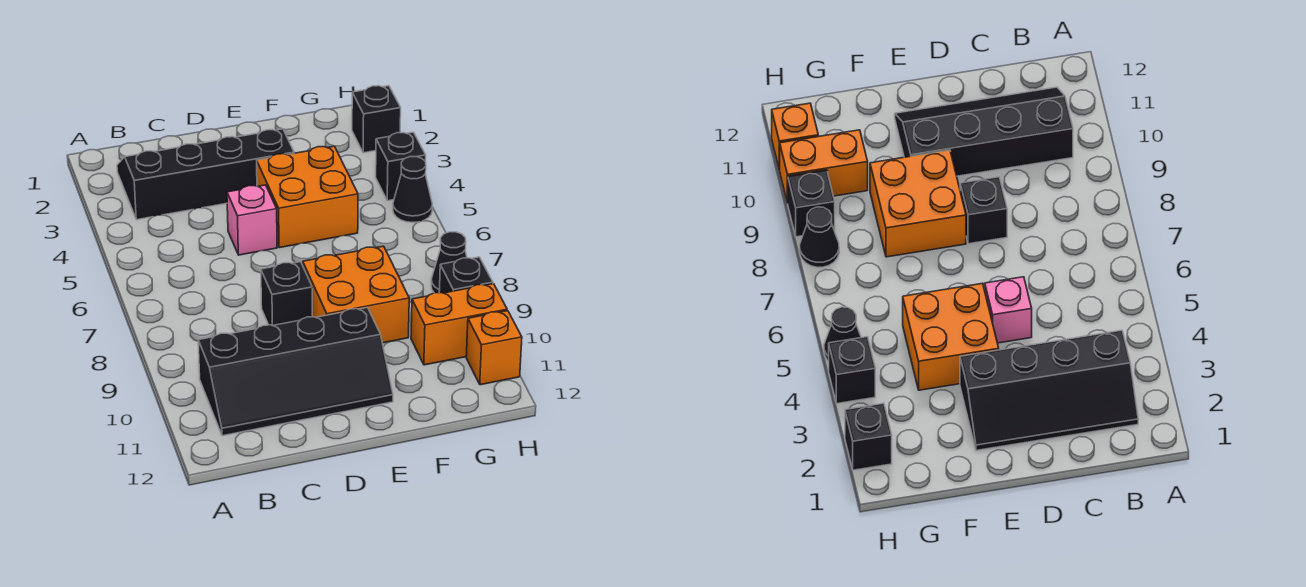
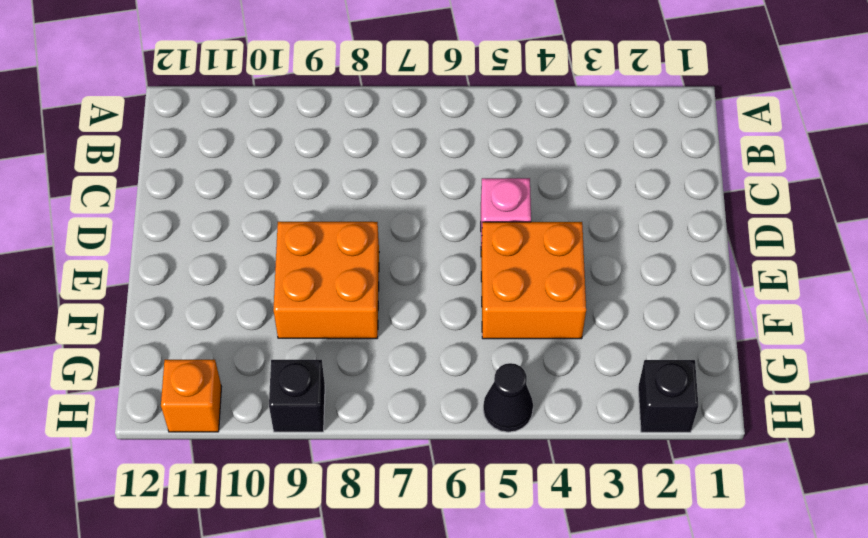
none -> black slope B2:E3 level 1 top 3
none -> black slope B10:E11 level 1 top 10
none -> black brick D8 level 1

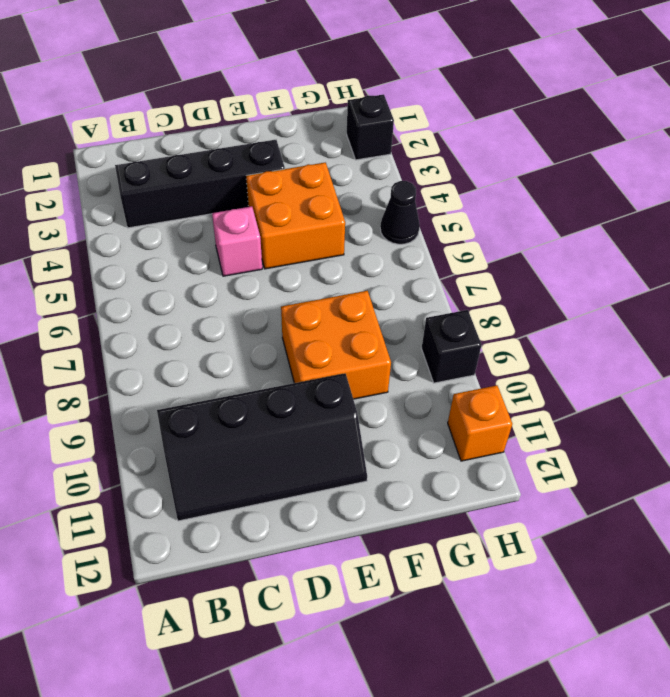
none -> black brick D8 level 1
none -> orange brick G10:H10 level 1
none -> black brick H4 level 1

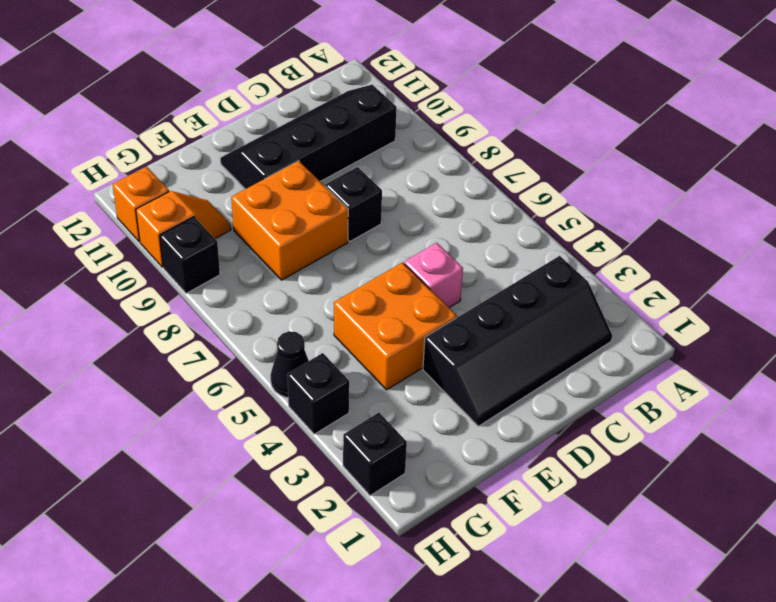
orange slope G10:H10 level 1 top H -> orange brick G10:H10 level 1
none -> black cone H8 level 1

